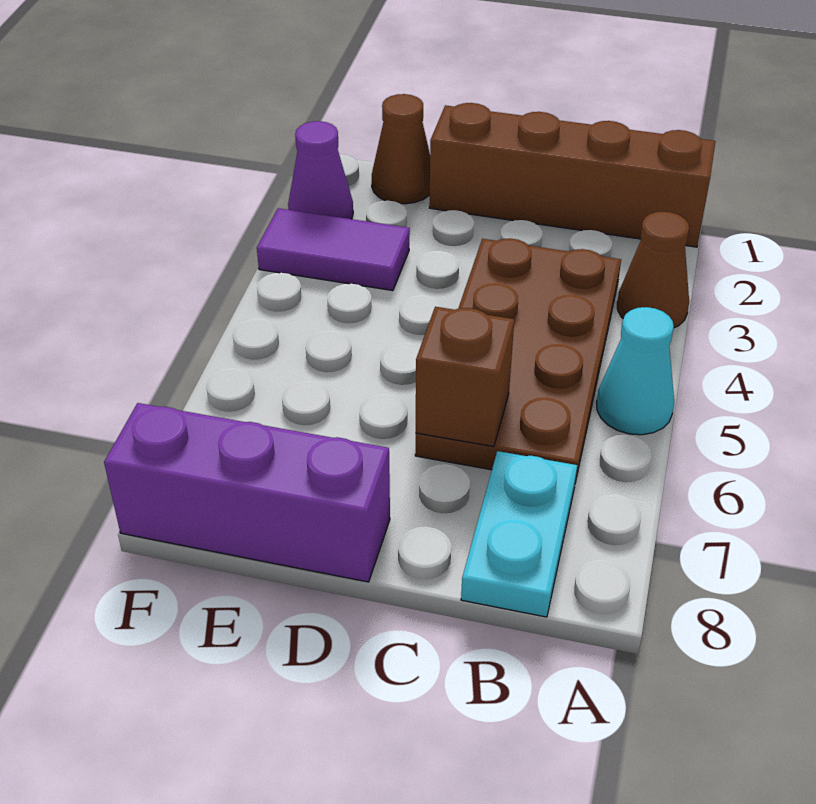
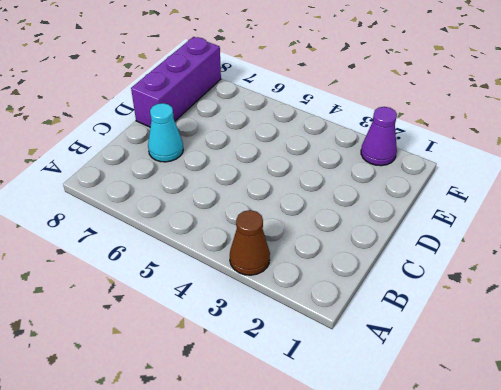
cyan cone C7 level 1 -> cyan cone A5 level 1
none -> brown brick A1:D1 level 1
none -> brown plate B3:C6 level 1

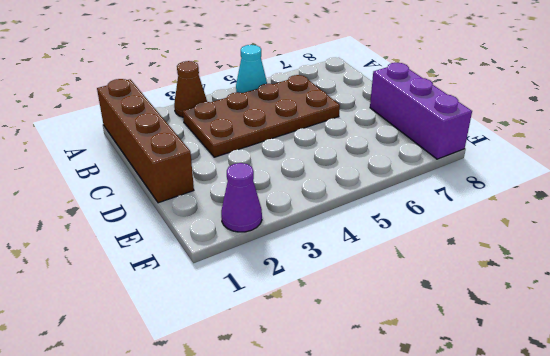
none -> cyan plate B7:B8 level 1
none -> brown cone E1 level 1

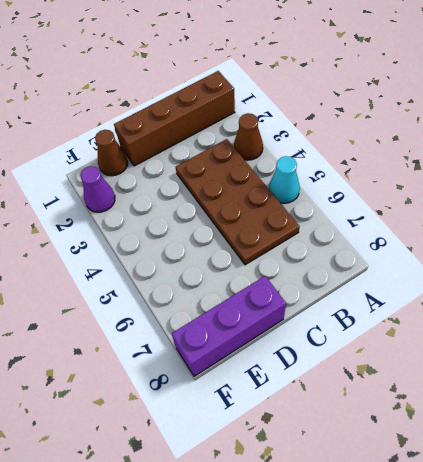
none -> cyan plate B7:B8 level 1
none -> purple tile E3:F3 level 1

